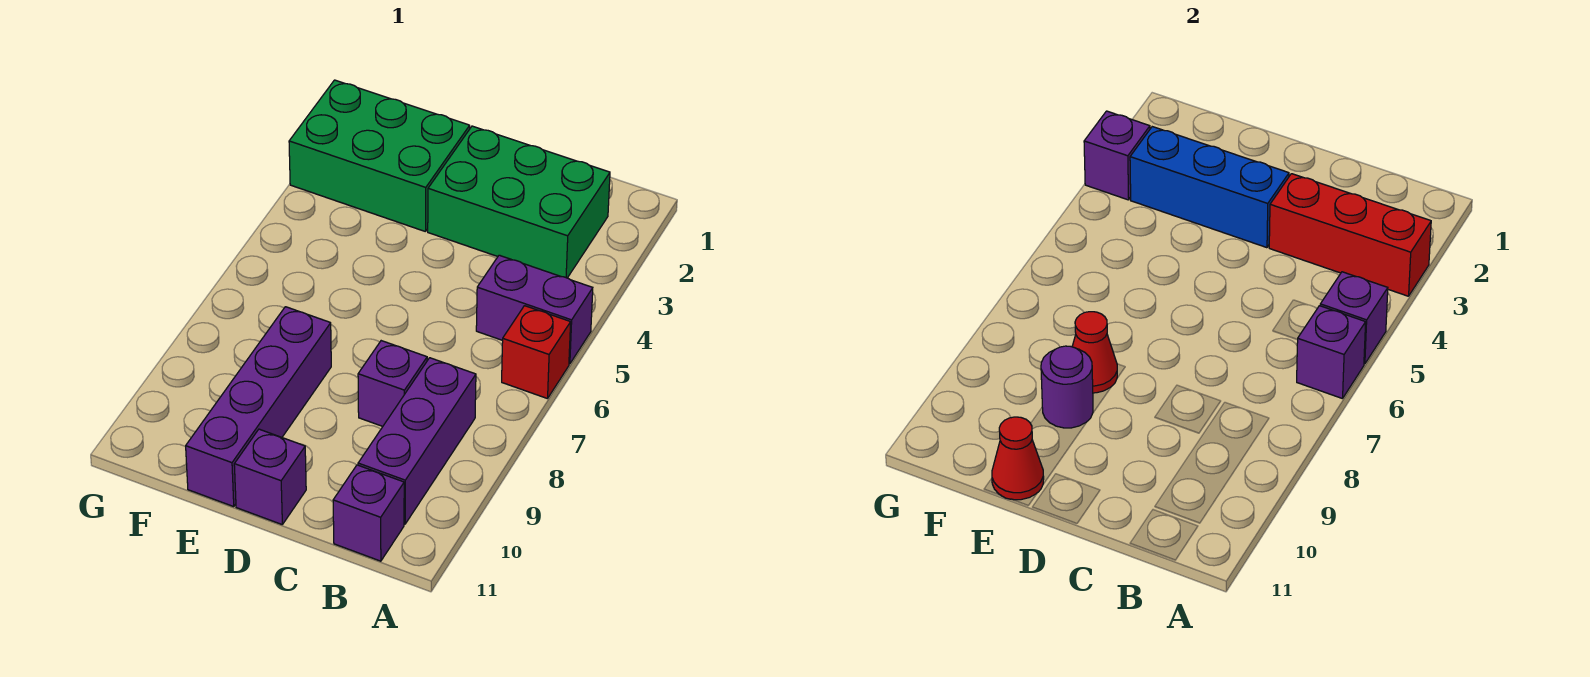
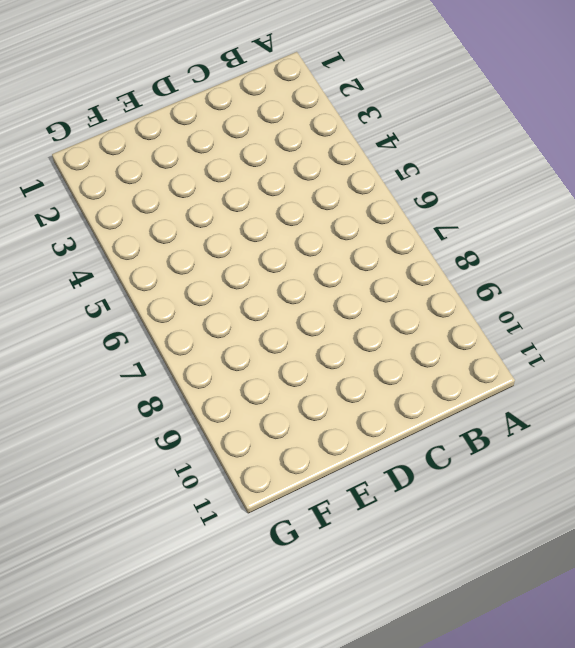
none -> purple brick A5:B5 level 1
none -> red brick A6 level 1
none -> green brick B2:D3 level 1

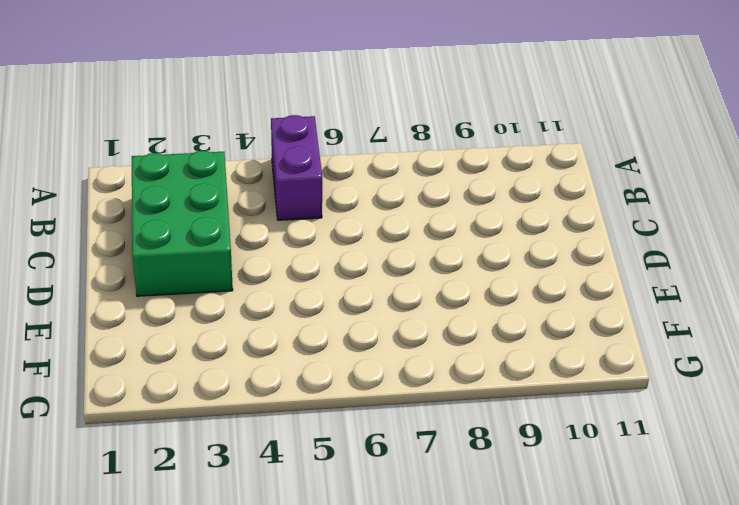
none -> red brick A6 level 1
none -> purple brick B8:B10 level 1
none -> purple brick B11 level 1

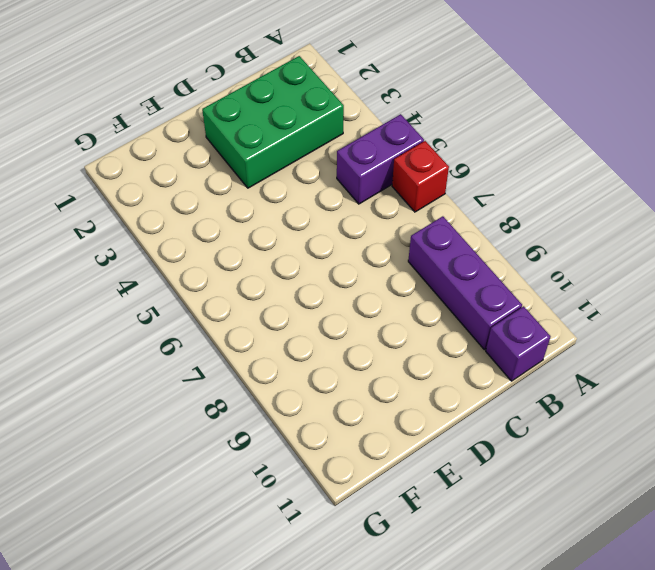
none -> purple brick C8 level 1
none -> purple brick D11 level 1
none -> green brick E2:G3 level 1

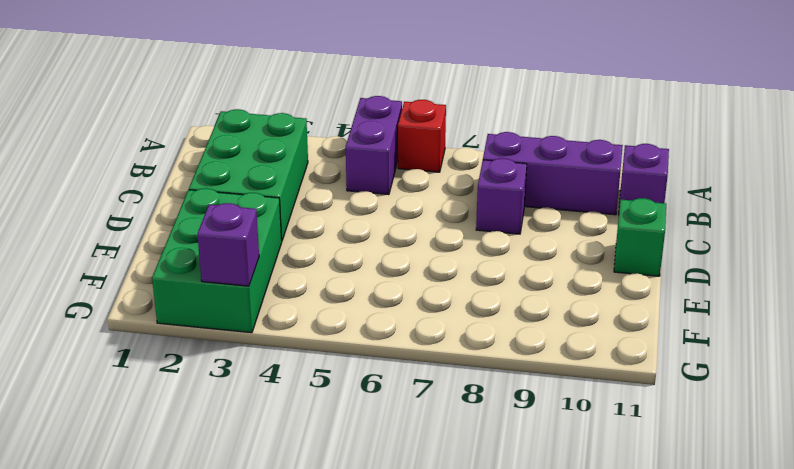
green brick D11 level 1 -> purple brick D11 level 1
none -> purple brick E8:E11 level 1
none -> red brick A3:C3 level 2
none -> purple brick A5 level 2

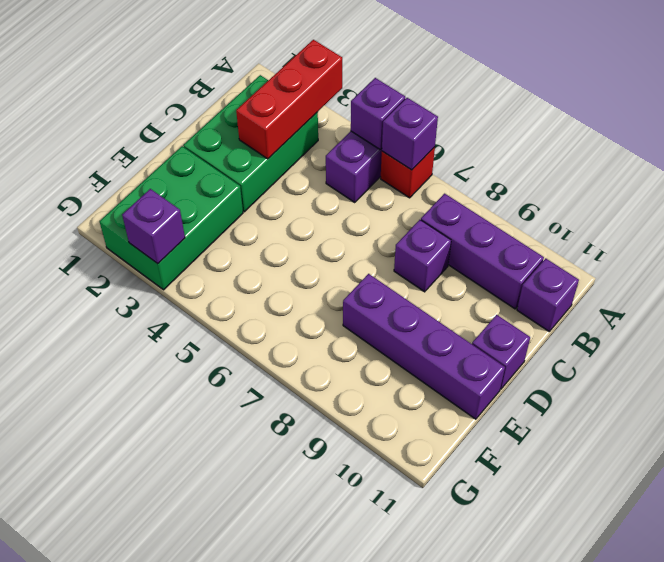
none -> blue brick D3:F3 level 2
none -> red cone E8 level 2
none -> purple round brick E9 level 2

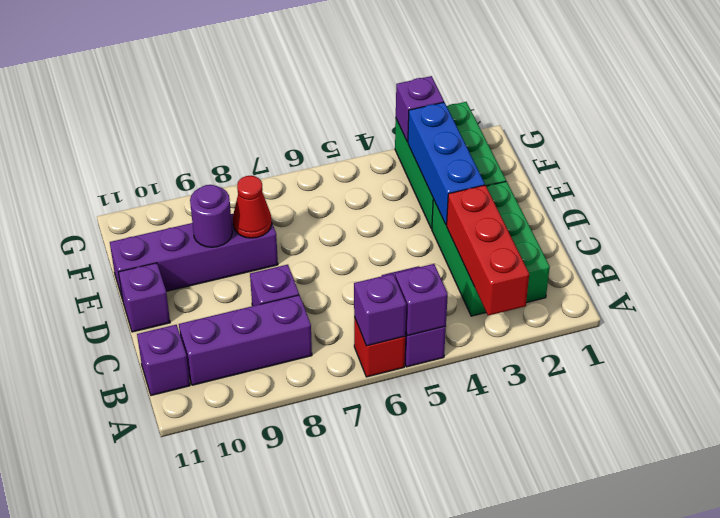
none -> red cone E11 level 2

